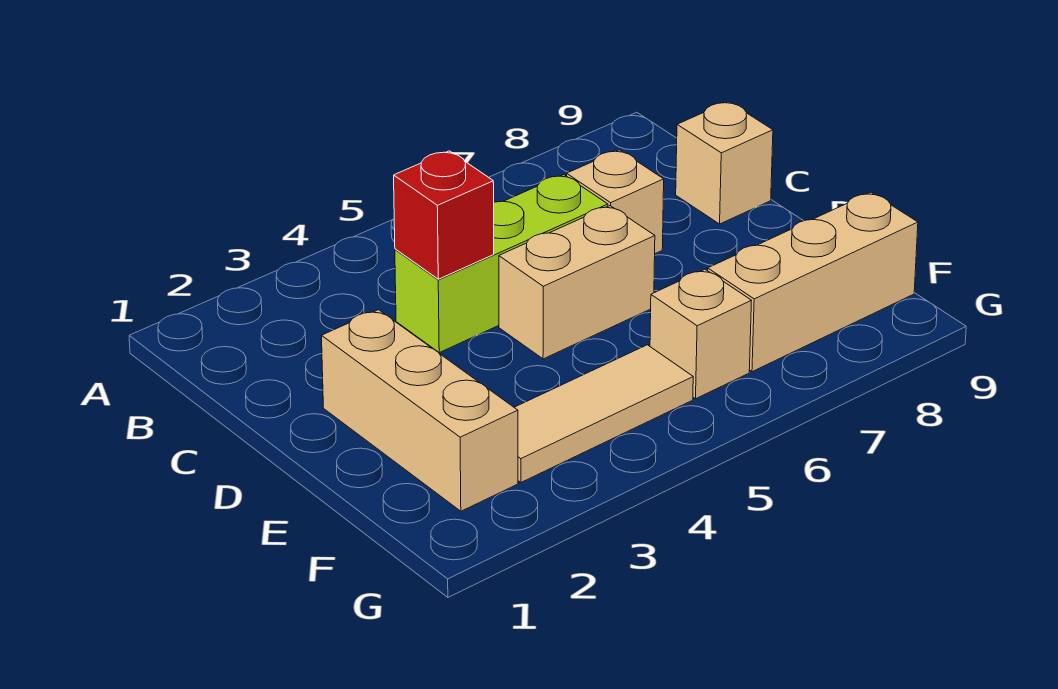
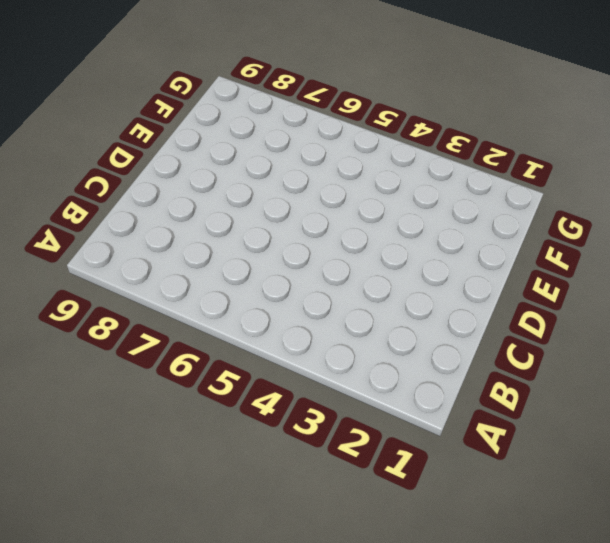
none -> lime brick C4:C6 level 1
none -> tan brick C7 level 1

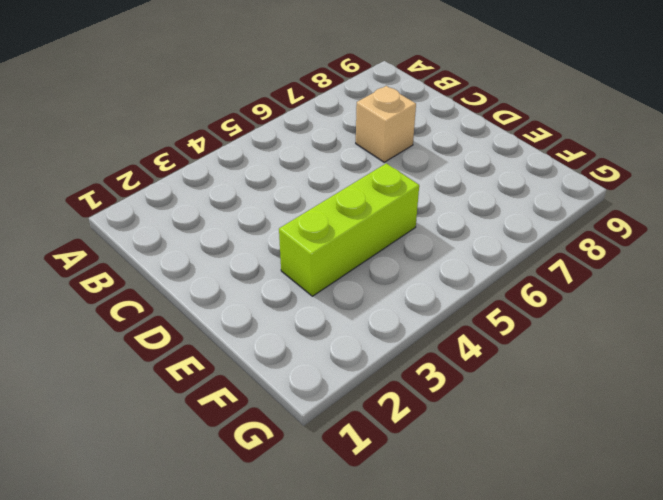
lime brick E3:E5 level 1 -> lime brick C4:C6 level 1
none -> tan brick C9 level 1
none -> tan brick D2:F2 level 1

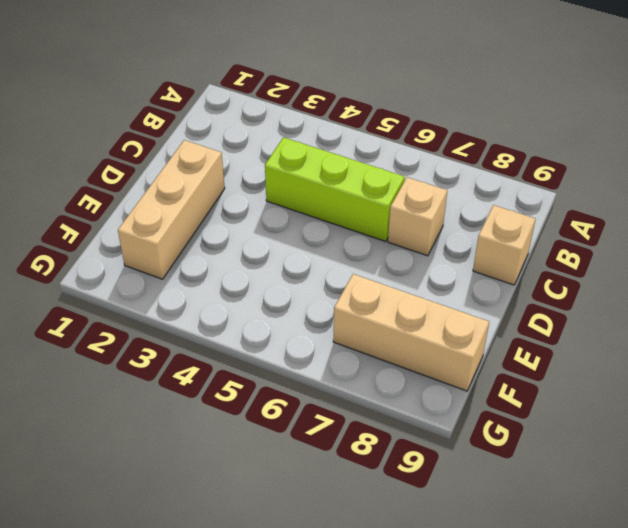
none -> tan brick D5:D6 level 1
none -> tan tile F3:F5 level 1

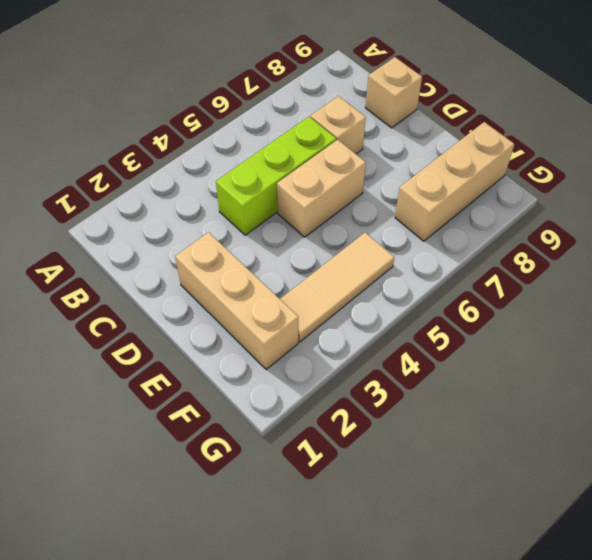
none -> tan brick F6 level 1
none -> red brick C4 level 2

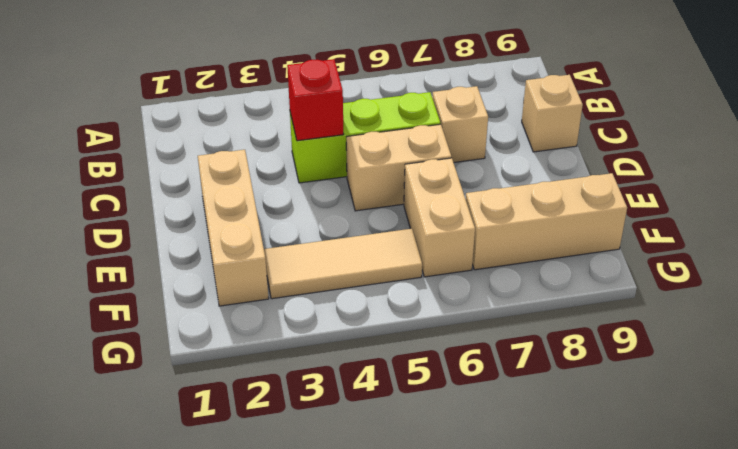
tan brick E6:F6 level 1 -> tan brick F6 level 1

